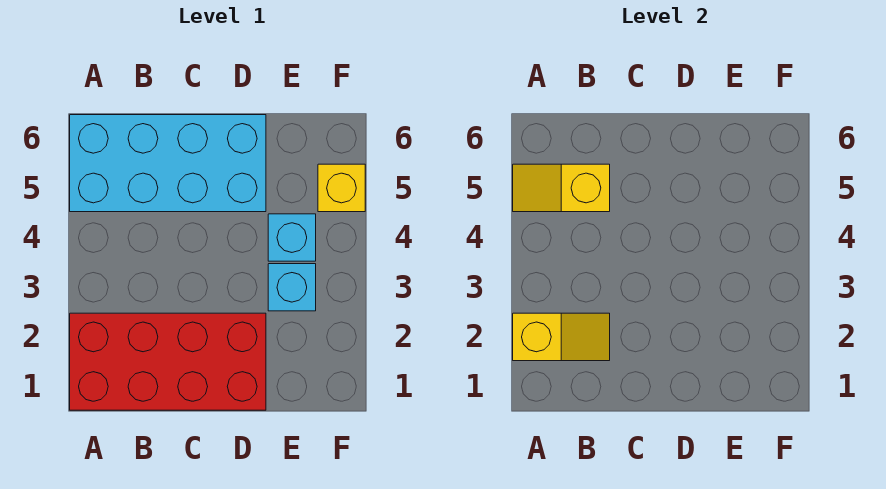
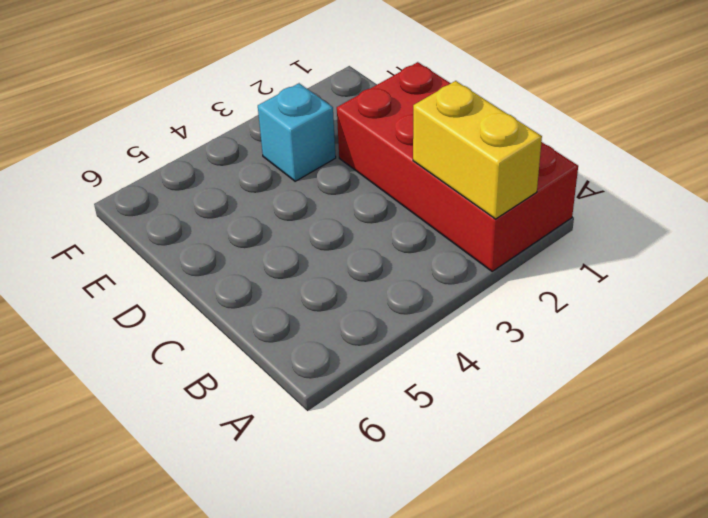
yellow brick A2:B2 level 2 -> yellow slope A2:B2 level 2 top A
none -> cyan brick A5:D6 level 1
none -> cyan brick E4 level 1

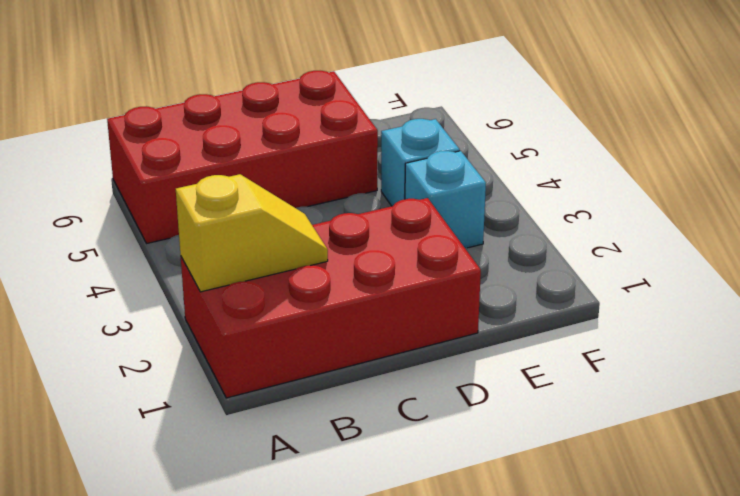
red brick A5:D6 level 1 -> cyan brick A5:D6 level 1
none -> yellow brick F5 level 1
none -> yellow slope A5:B5 level 2 top B

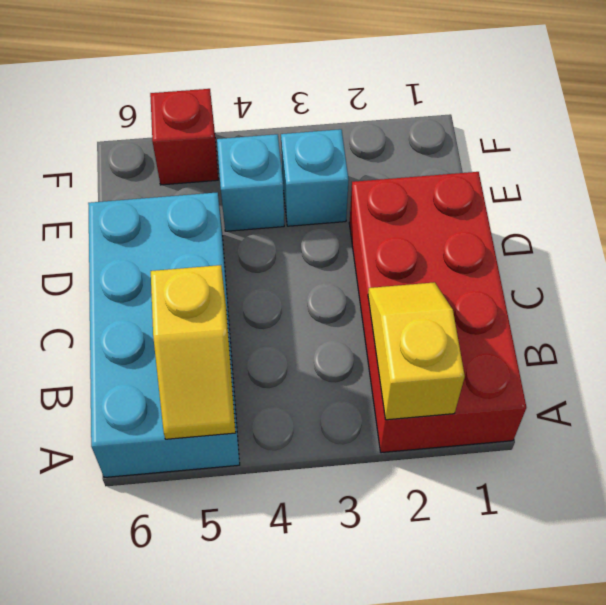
red brick F5 level 1 -> yellow brick F5 level 1

